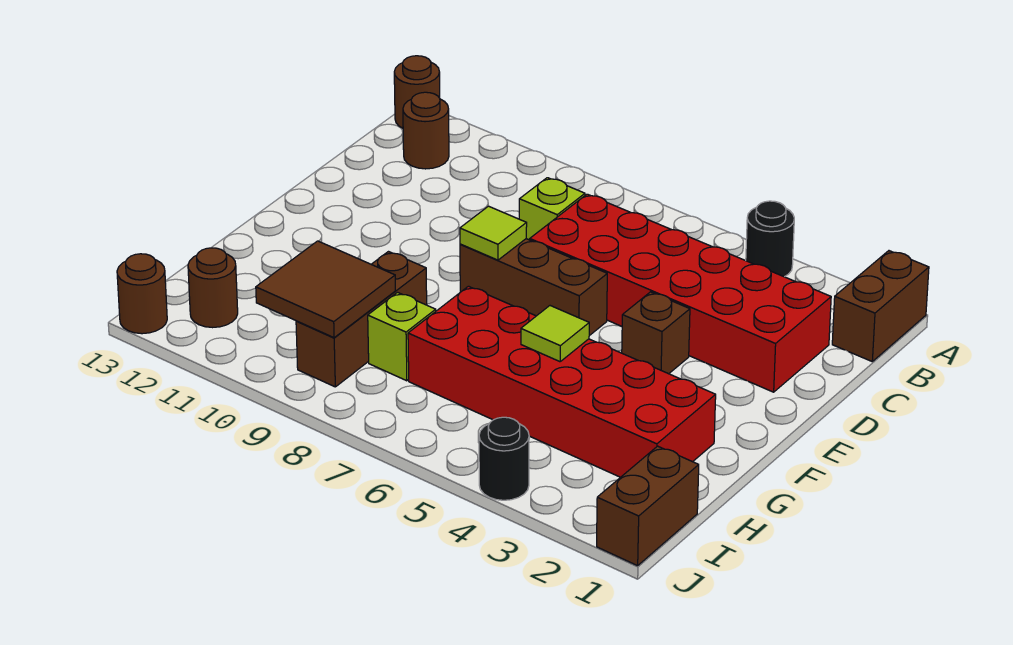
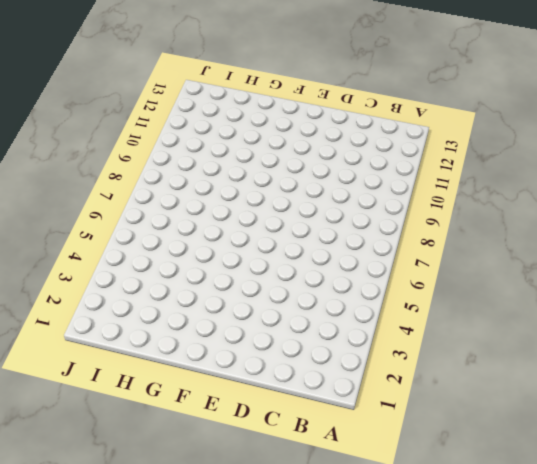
none -> brown brick A1:B1 level 1
none -> black round brick A4 level 1
none -> brown round brick A13 level 1

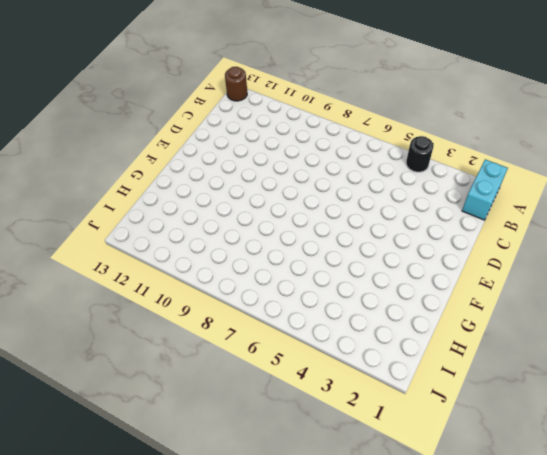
cyan brick A1:B1 level 1 -> brown brick A1:B1 level 1
none -> brown round brick B12 level 1
none -> red brick C2:D7 level 1
none -> lime brick C8 level 1

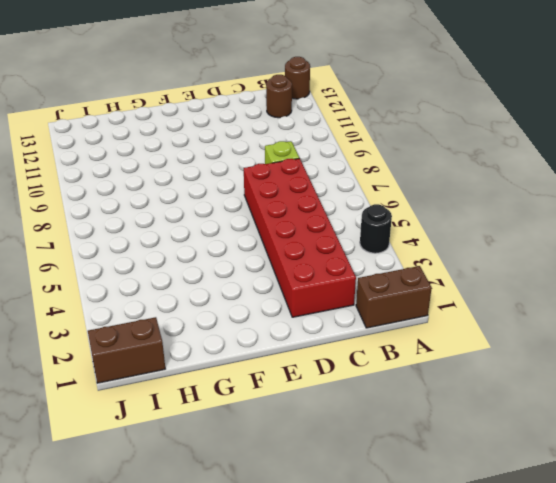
none -> brown brick E4 level 1
none -> brown brick E6:E8 level 1
none -> red brick G2:H7 level 1

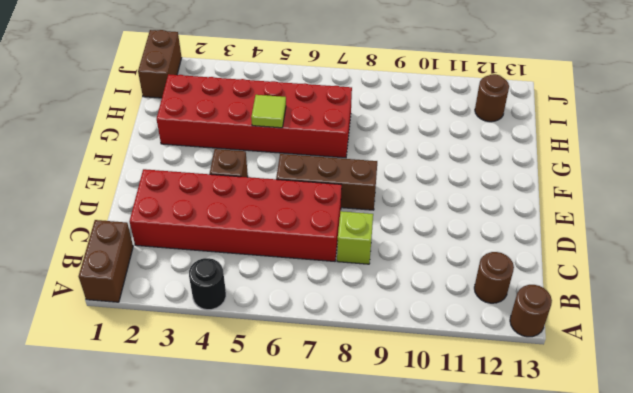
none -> brown brick G9:I9 level 1
none -> lime brick H8 level 1
none -> black round brick J4 level 1

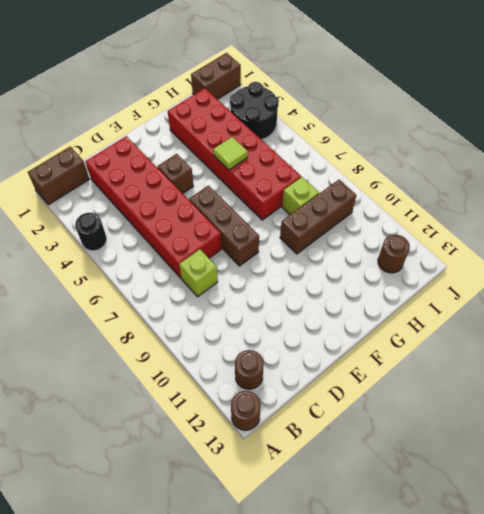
black round brick I3:J4 level 1 -> black round brick J4 level 1
none -> brown round brick J13 level 1
none -> lime tile E8 level 2
none -> brown tile H9:I10 level 2

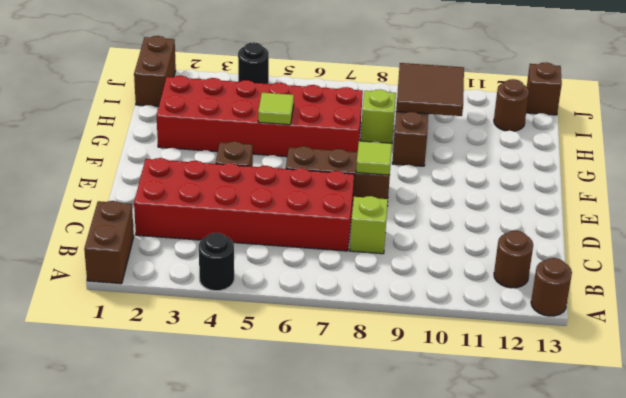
brown brick J13 level 1 -> brown round brick J13 level 1

